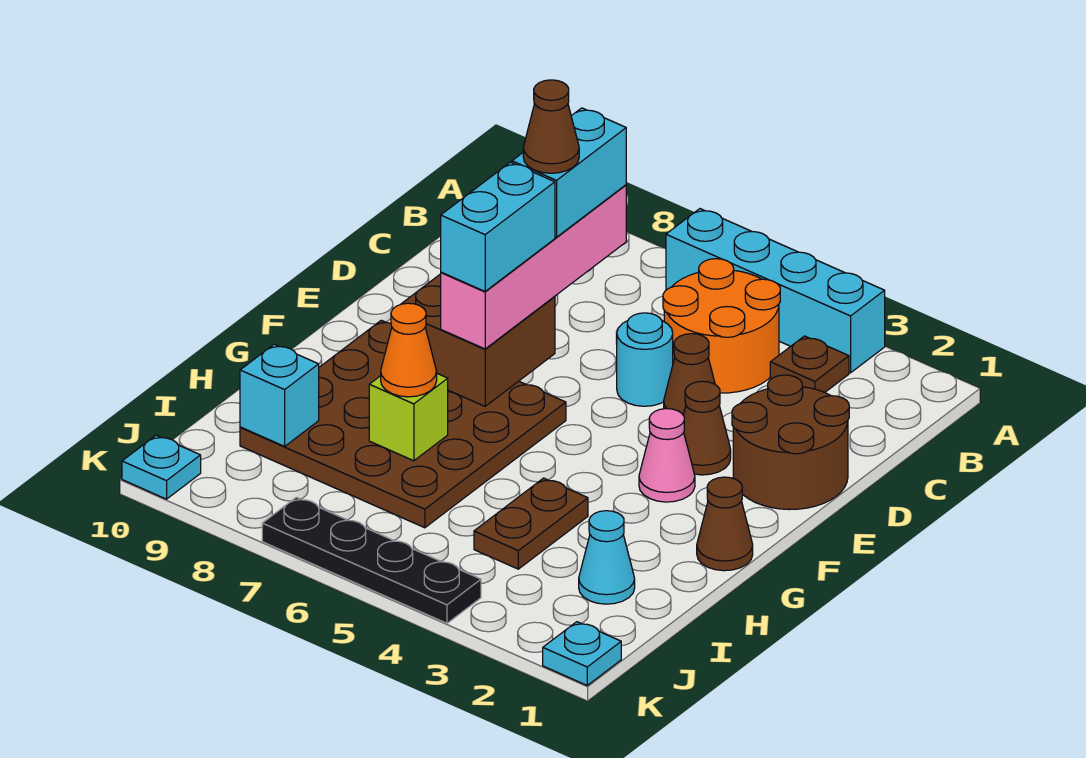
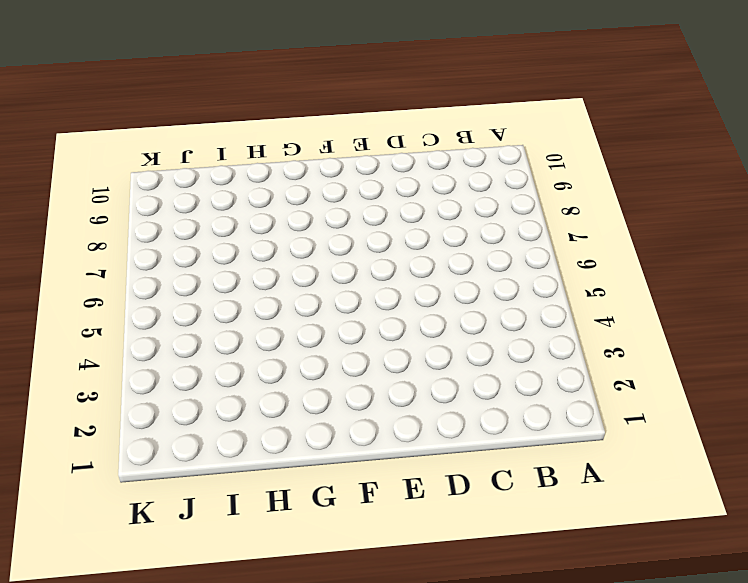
none -> cyan brick A3:A6 level 1
none -> brown plate B3 level 1
none -> orange round brick B4:C5 level 1

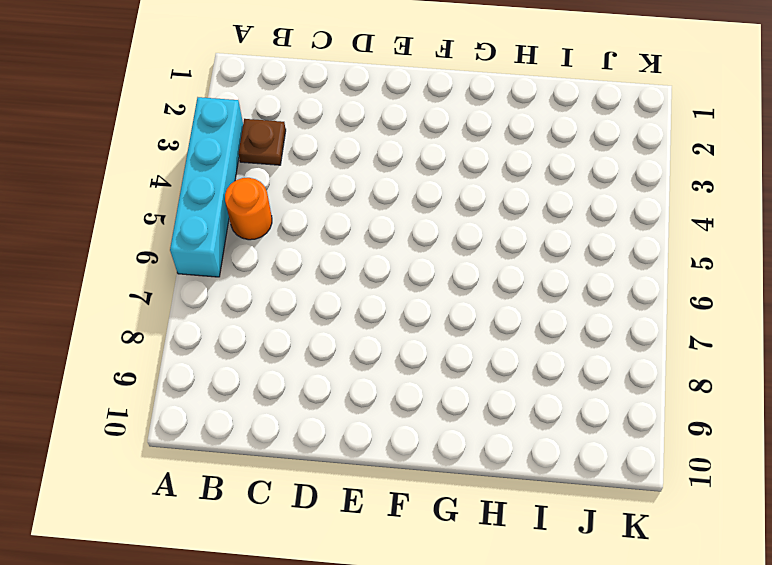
orange round brick B5 level 1 -> orange round brick B4:C5 level 1
none -> brown round brick D1:E2 level 1
none -> brown cone D4 level 1
none -> cyan round brick D5 level 1

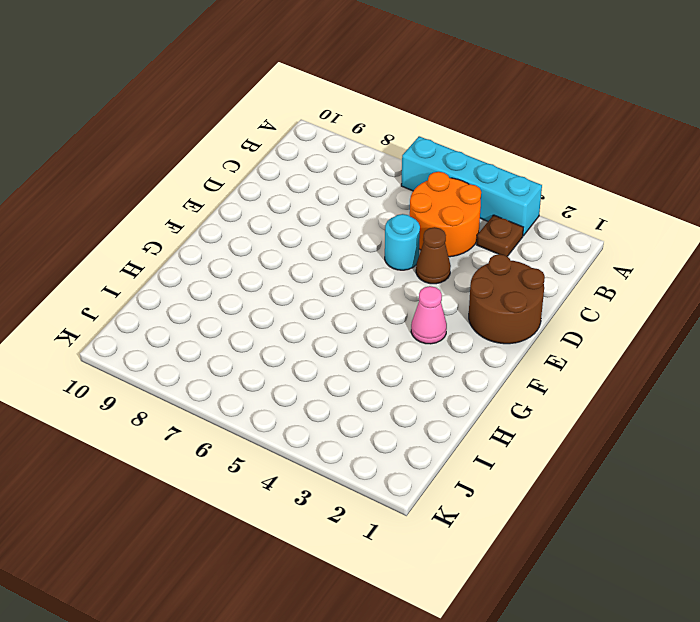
none -> brown cone E3 level 1
none -> brown plate F6:I9 level 1
none -> brown cone G1 level 1

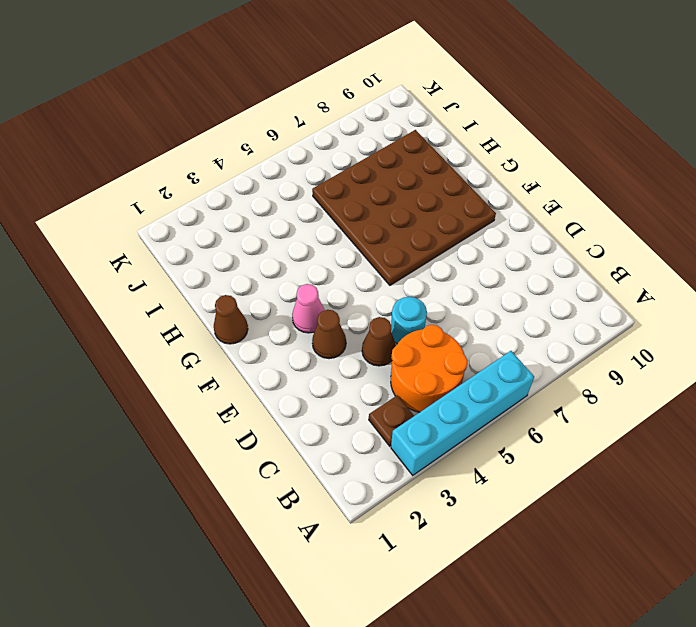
none -> brown round brick D1:E2 level 1
none -> brown plate H4:I4 level 1
none -> cyan cone I2 level 1

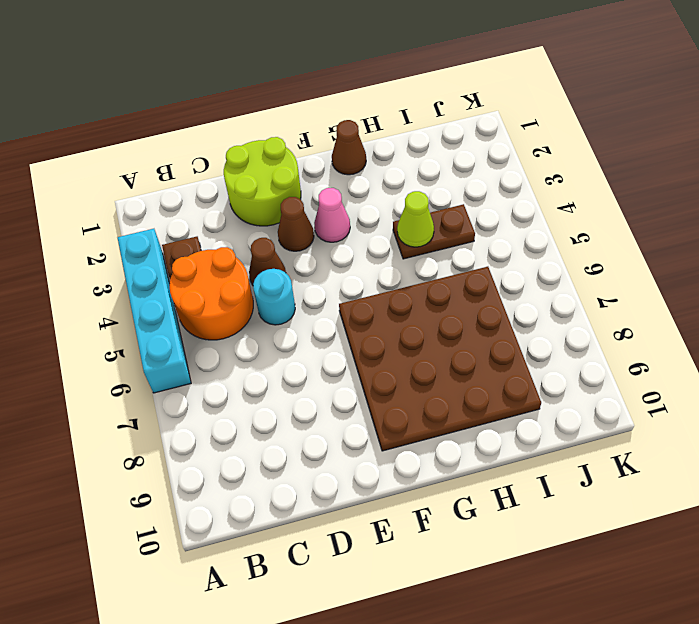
lime round brick D1:E2 level 1 -> brown round brick D1:E2 level 1
lime cone H4 level 2 -> none
none -> cyan cone I2 level 1
none -> cyan plate K1 level 1
none -> black plate K4:K7 level 1

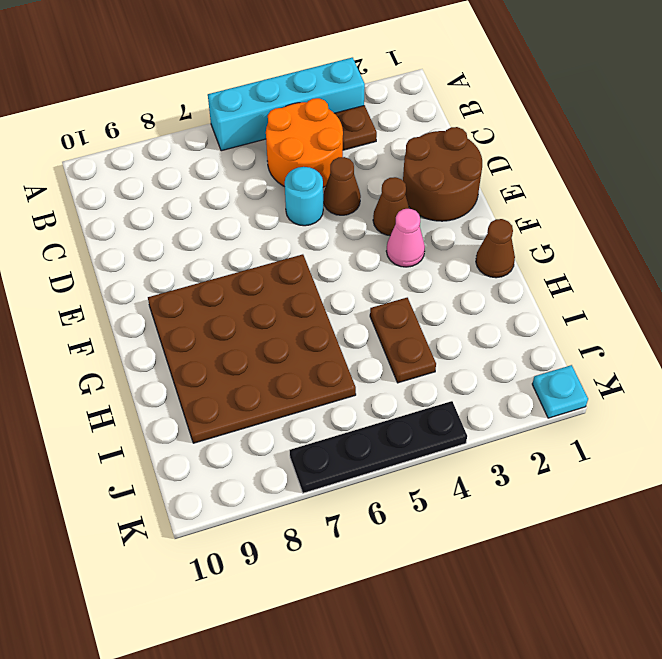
none -> cyan cone I2 level 1
none -> cyan plate K10 level 1
none -> brown brick E7:F8 level 2

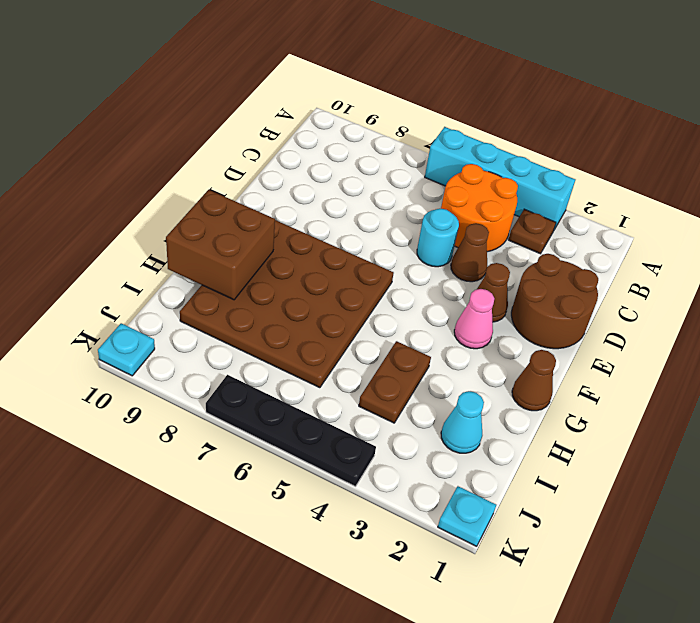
brown brick G9:H10 level 2 -> brown brick E7:F8 level 2
none -> lime brick H7 level 2
none -> cyan brick I9 level 2
none -> pink brick C7:F7 level 3

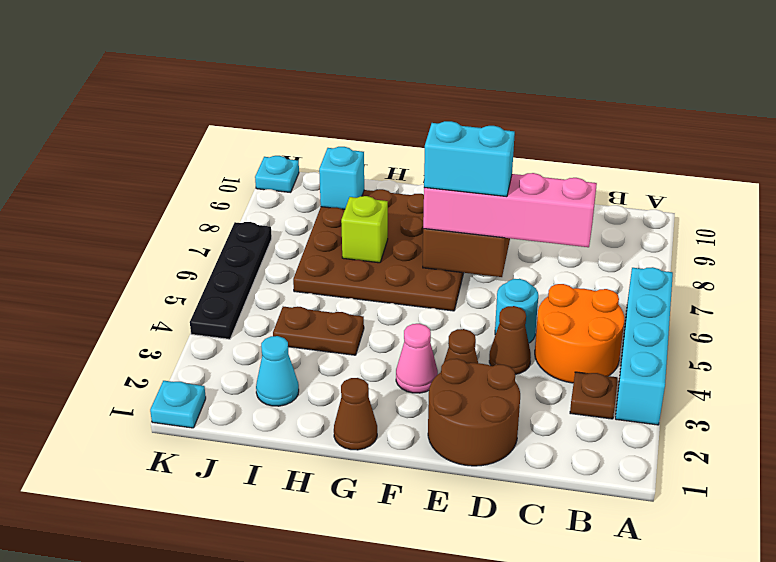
none -> orange cone H7 level 3
none -> cyan brick C7:D7 level 4
none -> brown cone D7 level 5

